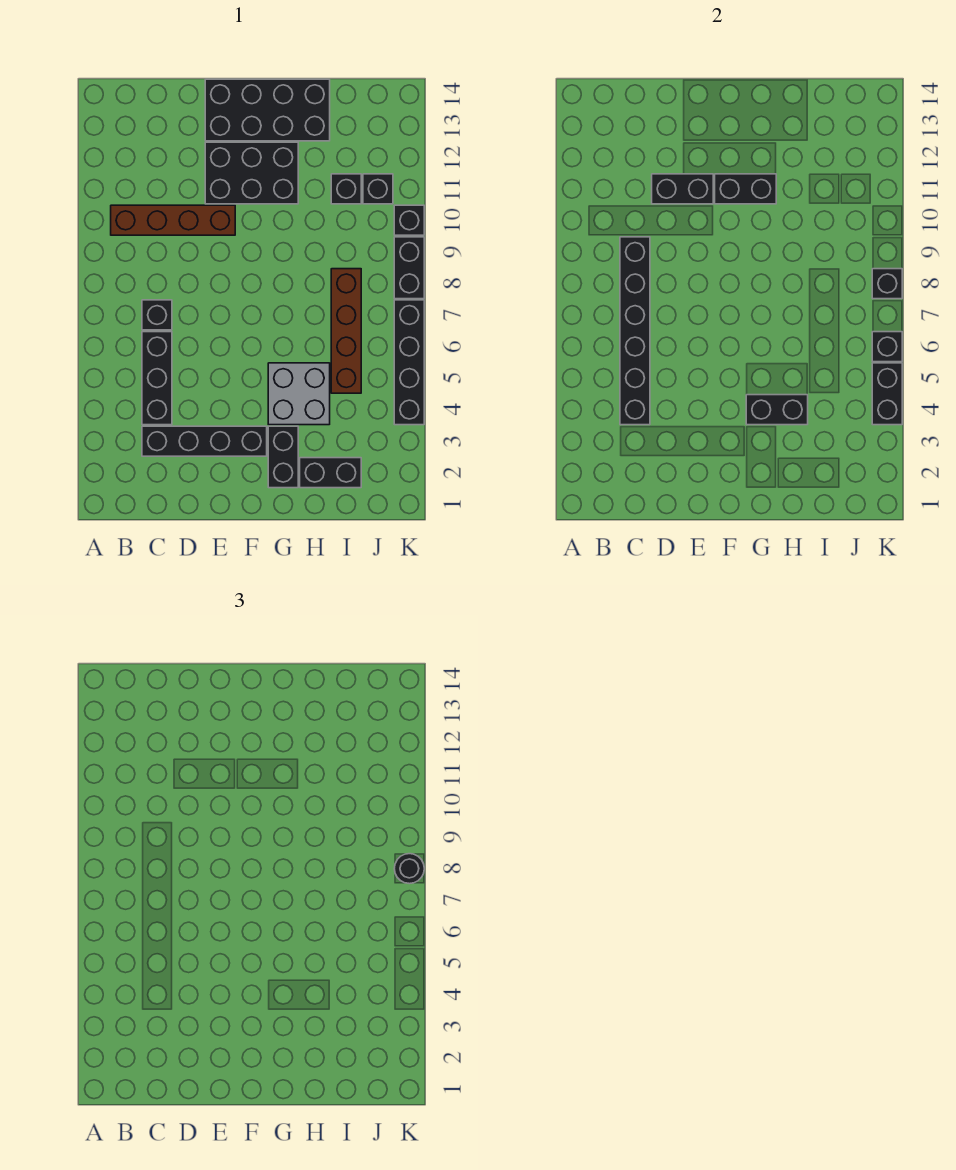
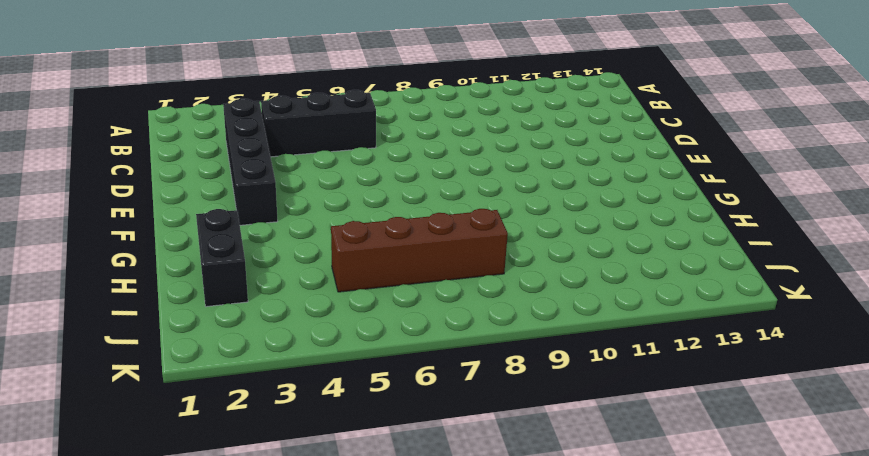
none -> brown brick B10:E10 level 1
none -> black brick C7 level 1
none -> black brick E11:G12 level 1

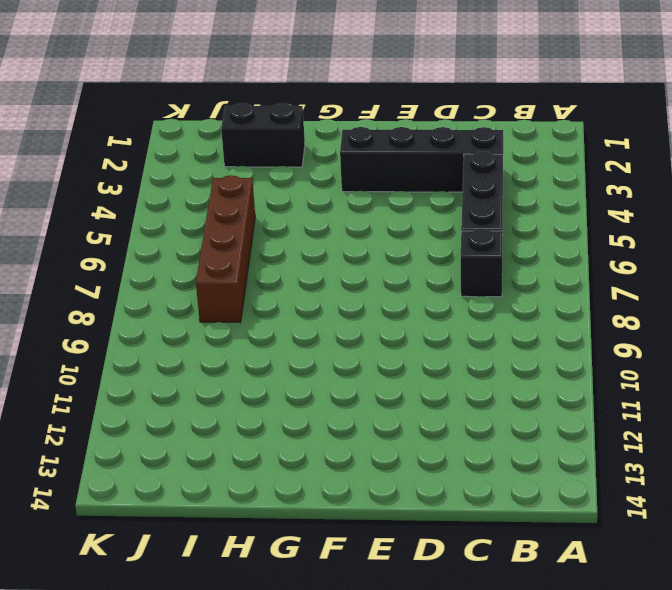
none -> brown brick B10:E10 level 1
none -> black brick E11:G12 level 1
none -> black brick E13:H14 level 1

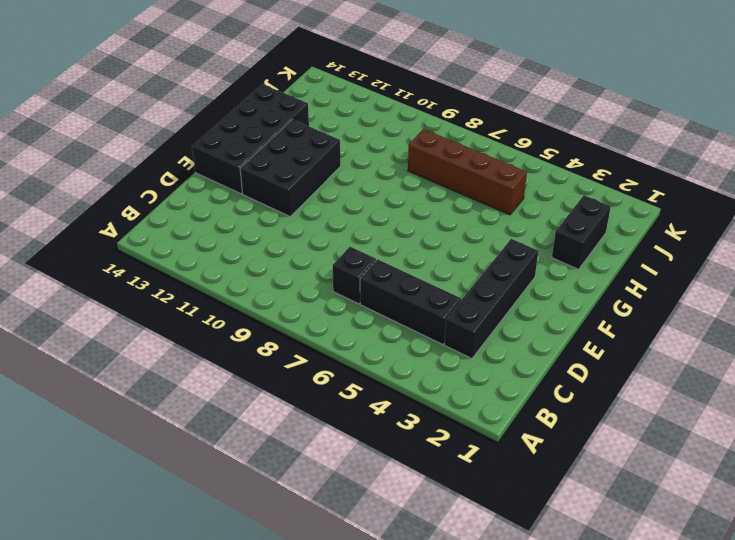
none -> brown brick B10:E10 level 1
none -> black brick G2:G3 level 1
none -> grey brick G4:H5 level 1

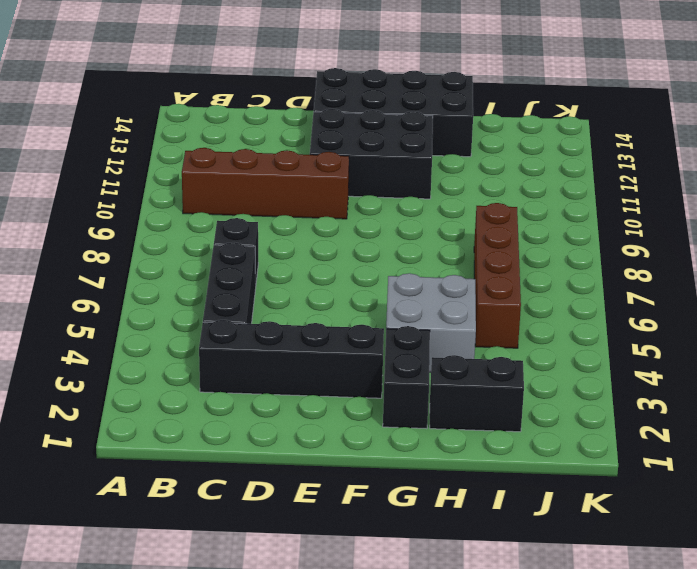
none -> black brick I11 level 1
none -> black brick J11 level 1
none -> black brick K4:K7 level 1

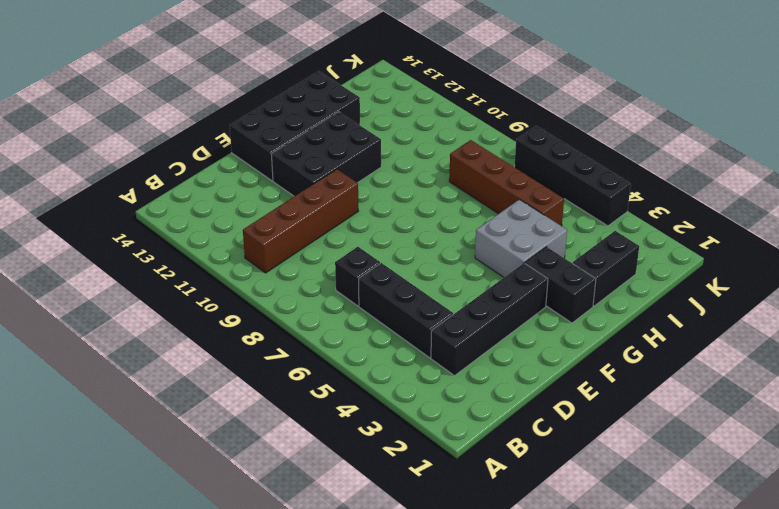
none -> black brick I11 level 1
none -> black brick J11 level 1
none -> black brick K8:K9 level 1

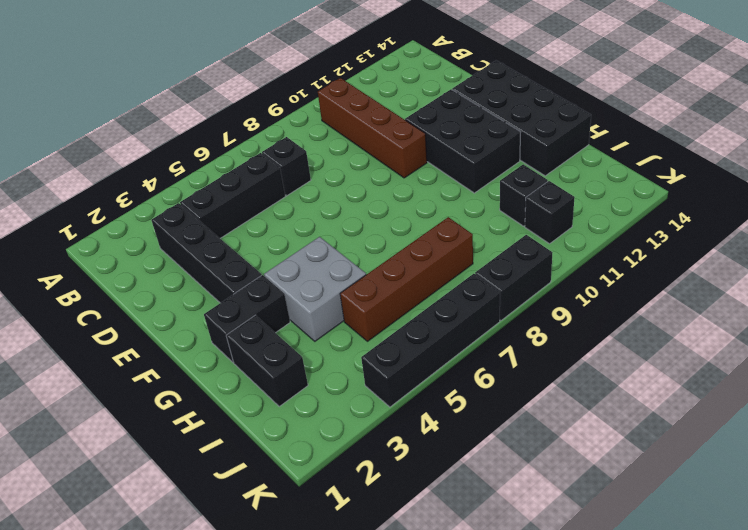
none -> black brick K10 level 1
none -> black brick C4:C9 level 2
none -> black brick D11:E11 level 2

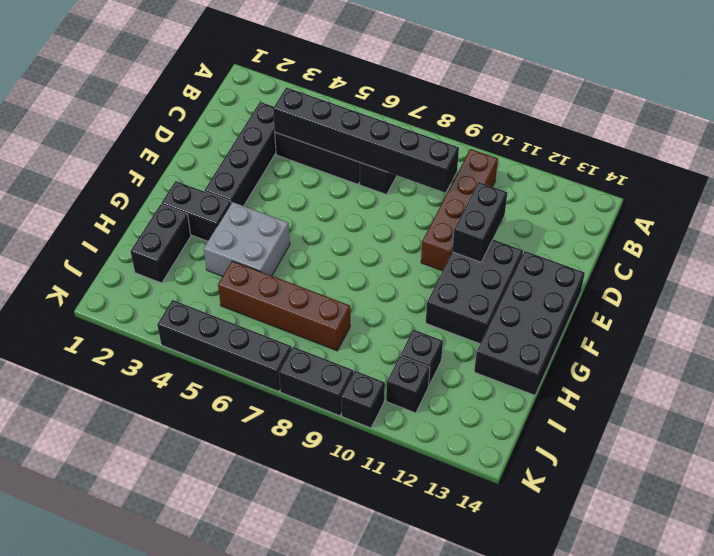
none -> black brick F11:G11 level 2
none -> black brick G4:H4 level 2
none -> black brick K4:K5 level 2

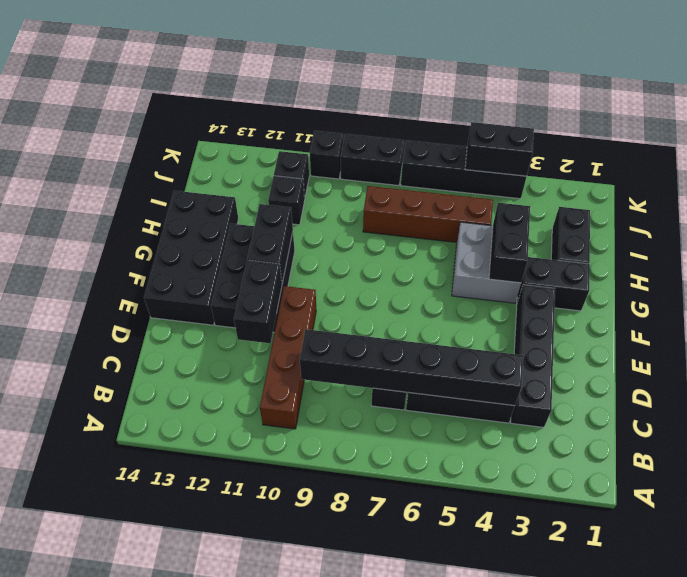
none -> black brick K6 level 2
none -> black brick K8 level 2
none -> black round brick K8 level 3

